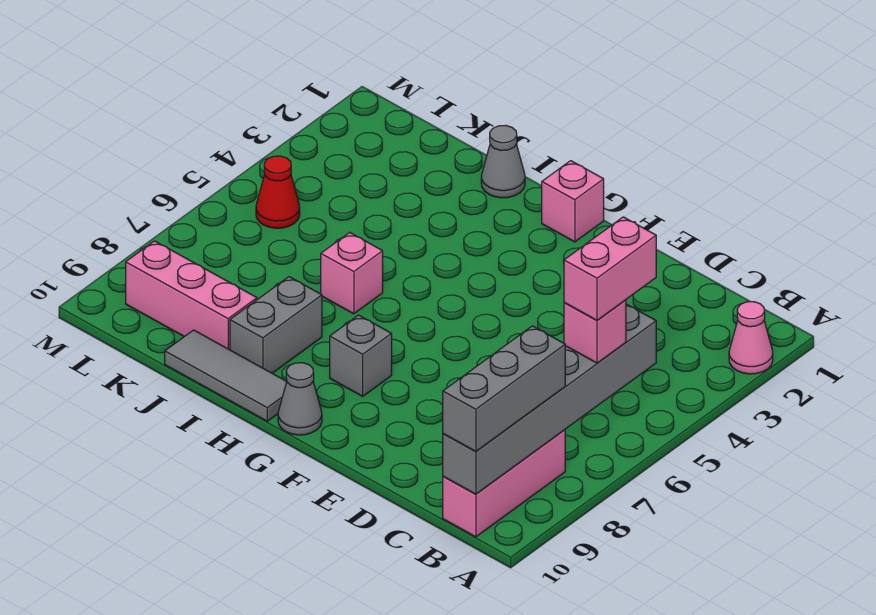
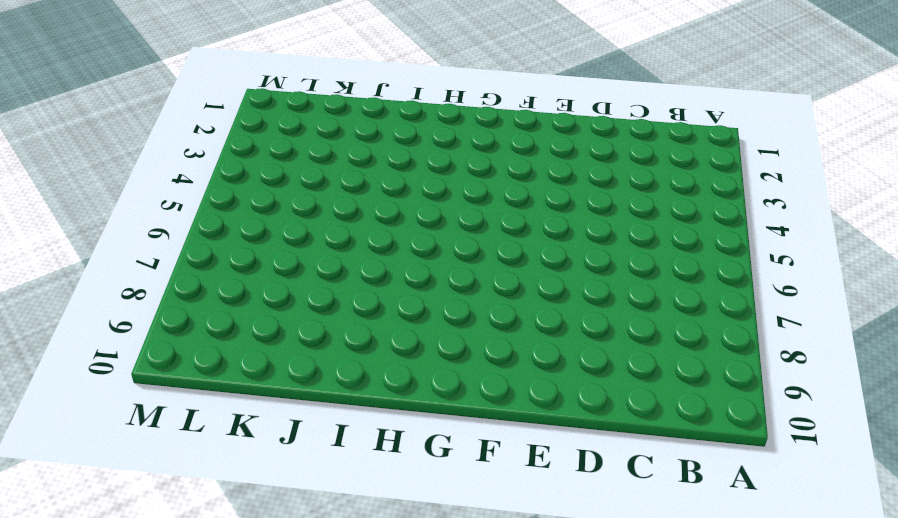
none -> pink cone A2 level 1
none -> pink brick B8:B10 level 1
none -> pink brick G1 level 1

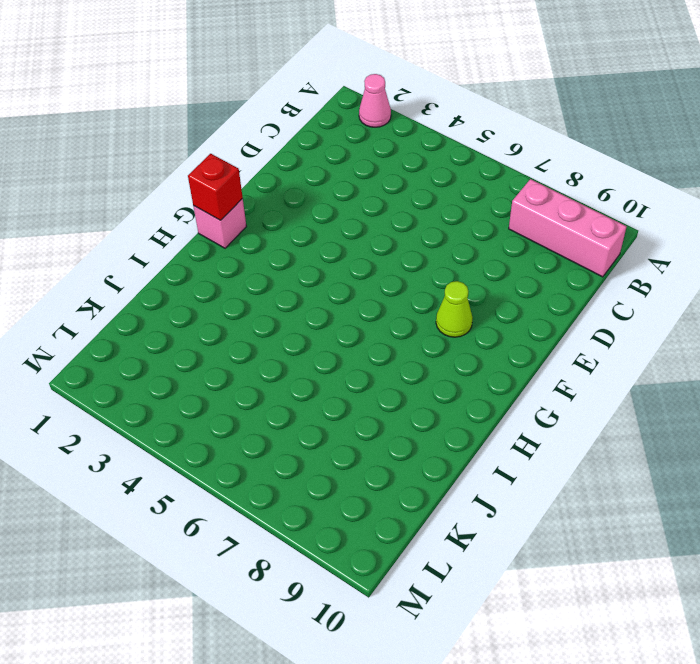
lime cone F8 level 1 -> none
red brick G1 level 2 -> none
none -> grey brick G8 level 1
none -> grey cone G10 level 1
none -> grey tile H10:J10 level 1

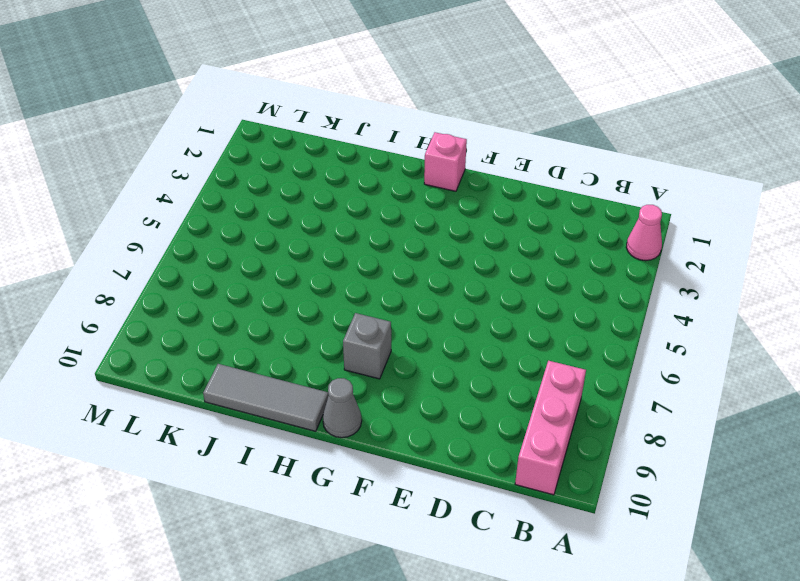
none -> grey cone I1 level 1
none -> pink brick I6 level 1
none -> grey brick I8:I9 level 1

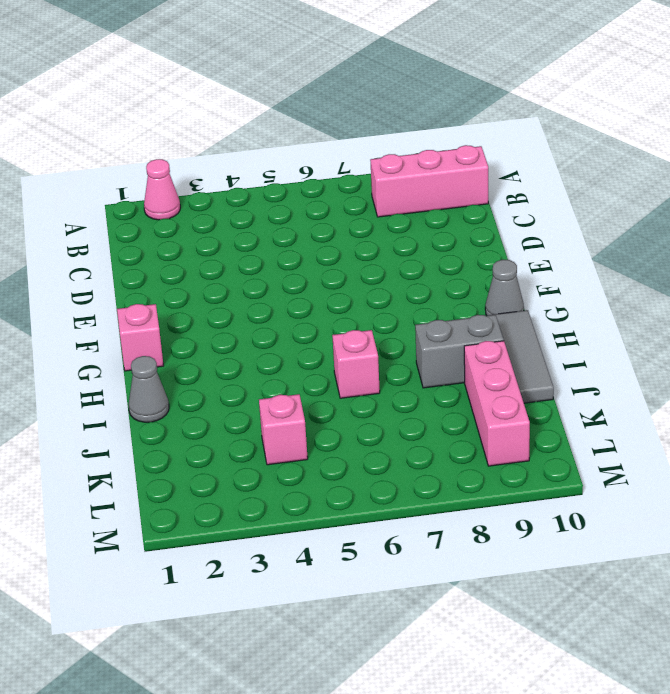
pink brick K4 level 1 -> pink brick B6 level 3
none -> grey brick G8 level 1
none -> red cone L5 level 1
none -> grey brick B5:B10 level 2

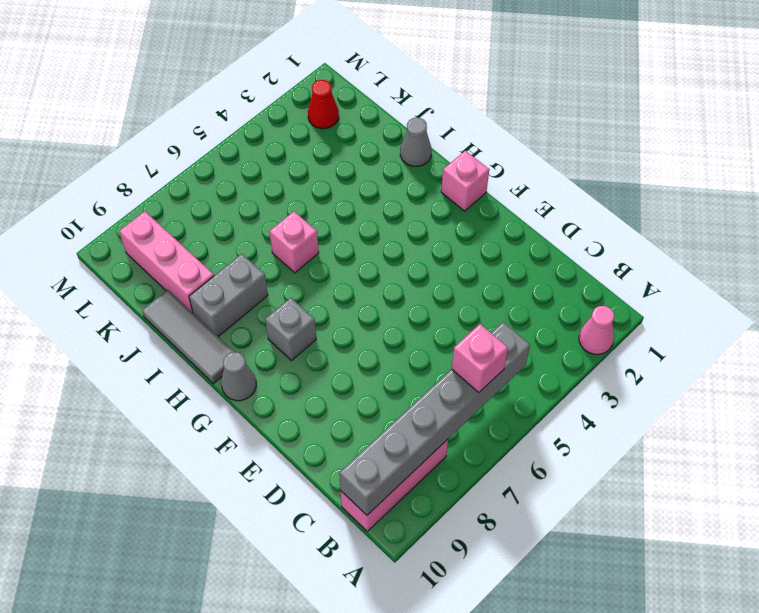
red cone L2 level 1 -> red cone L5 level 1
none -> grey brick B8:B10 level 3
none -> pink brick B5:B6 level 4

